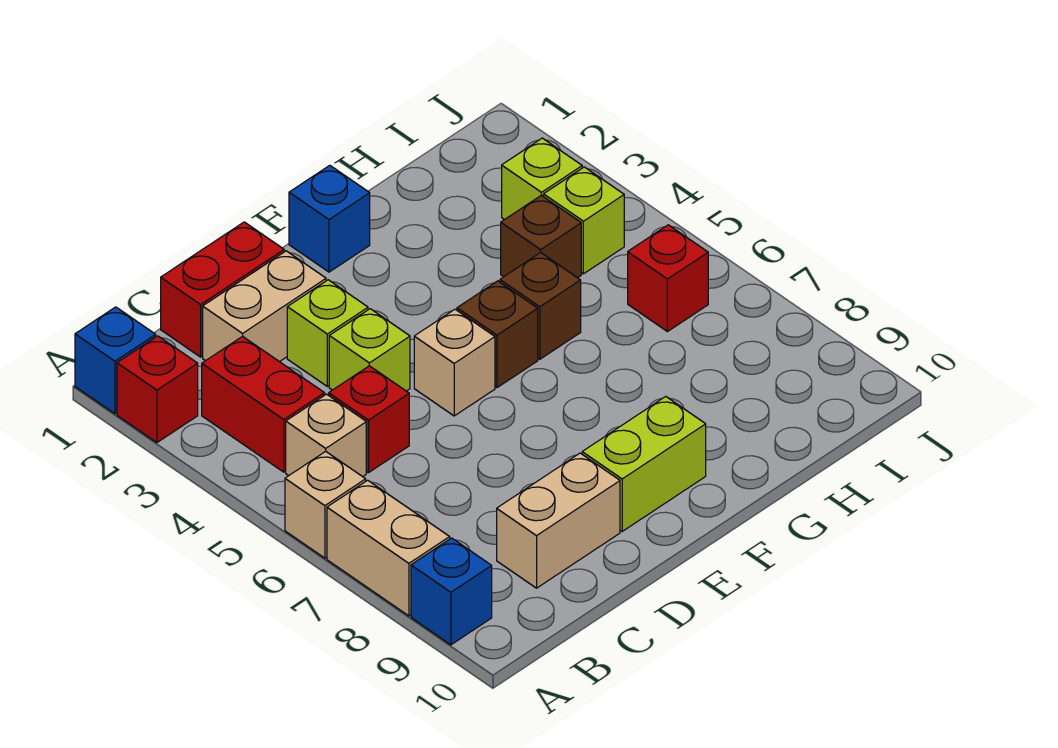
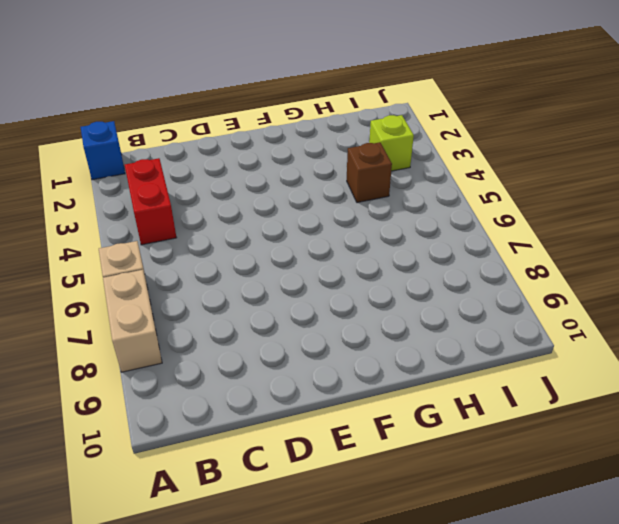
none -> red brick A2 level 1
none -> blue brick A9 level 1
none -> tan brick B5 level 1

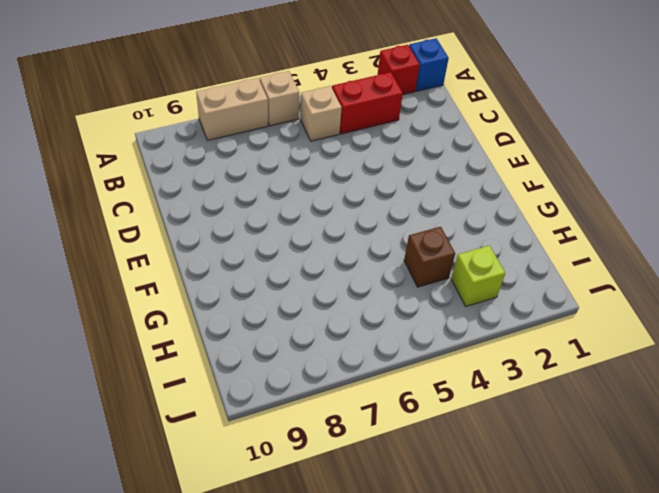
none -> blue brick A9 level 1
none -> red brick C1:D1 level 1
none -> tan brick C2:D2 level 1

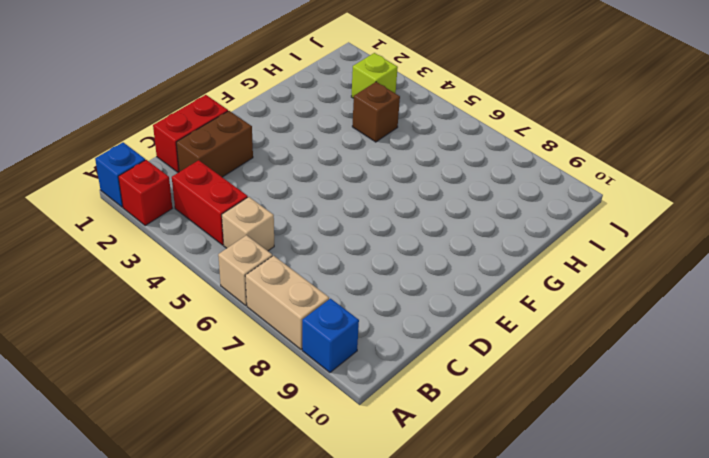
brown brick C2:D2 level 1 -> tan brick C2:D2 level 1
none -> red brick C5 level 1
none -> tan brick C9:D9 level 1
none -> lime brick D3 level 1

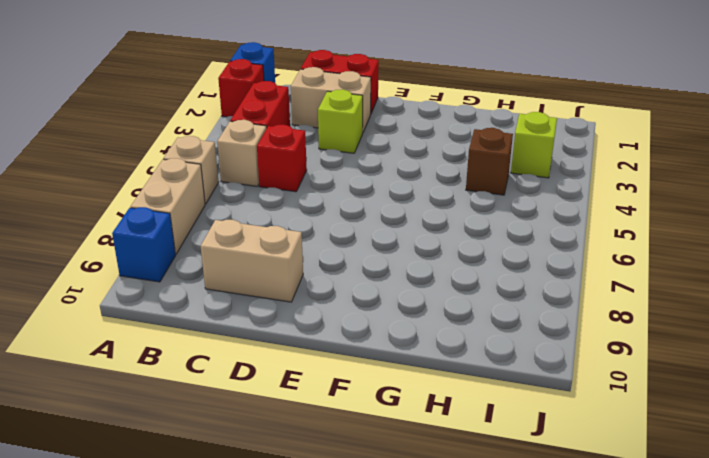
none -> lime brick D4 level 1
none -> tan brick E5 level 1
none -> lime brick E9:F9 level 1

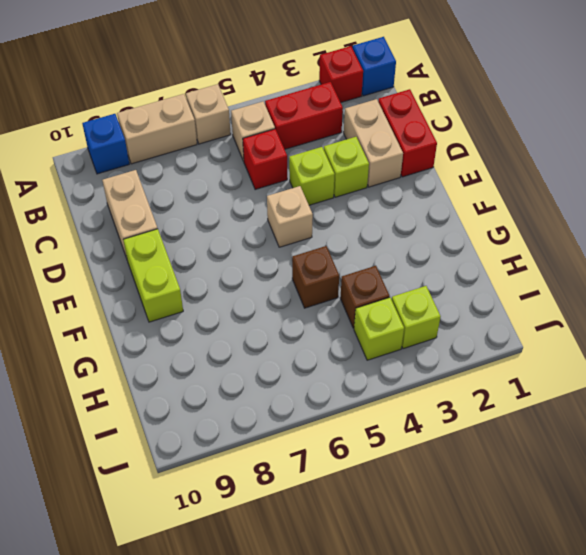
none -> blue brick F1 level 1
none -> brown brick F5 level 1
none -> red brick I6 level 1

